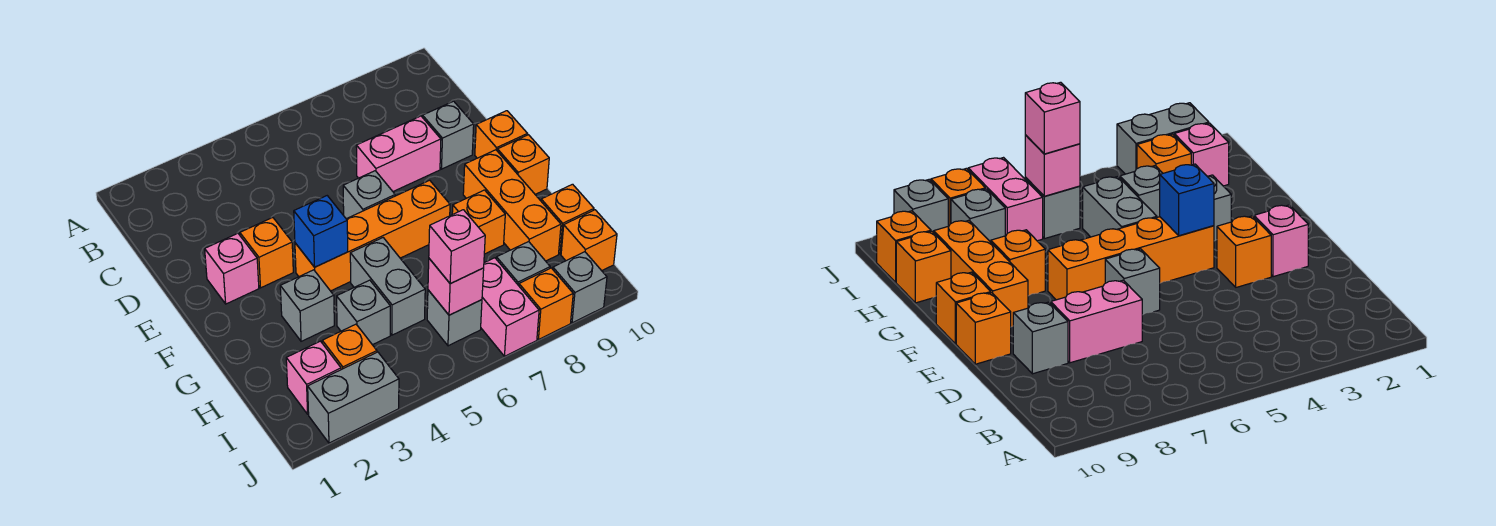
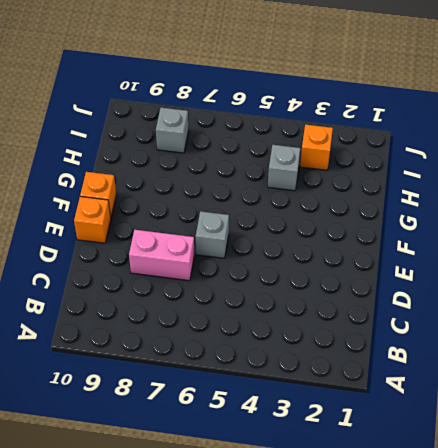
none -> grey brick D9 level 1
none -> pink brick E2 level 1
none -> orange brick E3 level 1

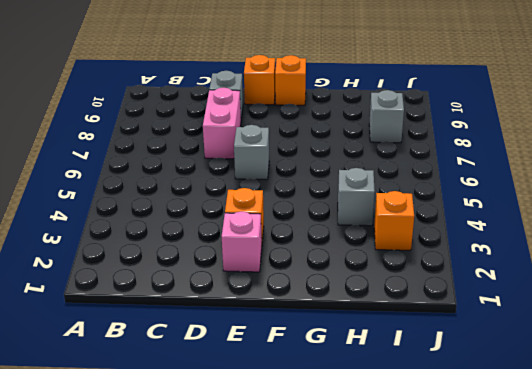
none -> orange brick F4:F7 level 1
none -> orange brick F9:H9 level 1
none -> grey brick G3 level 1

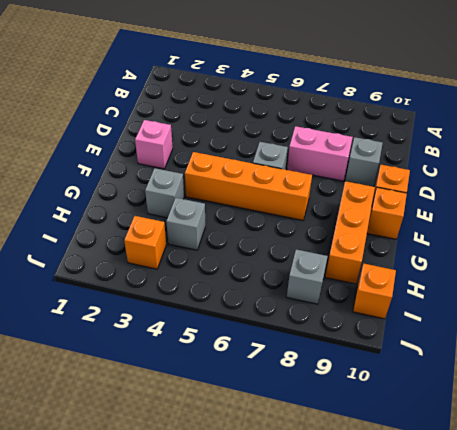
none -> orange brick E3 level 1
none -> grey brick G5:H5 level 1
none -> orange brick G8 level 1

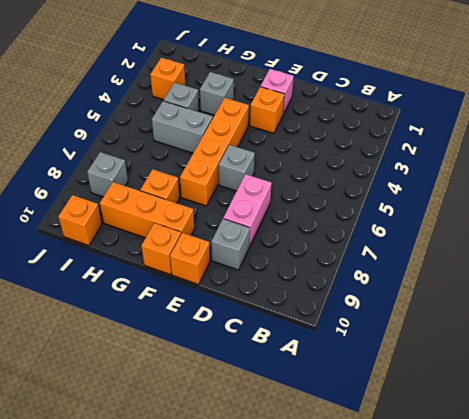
none -> orange brick H10 level 1
none -> pink brick I2 level 1
none -> grey brick I6 level 1

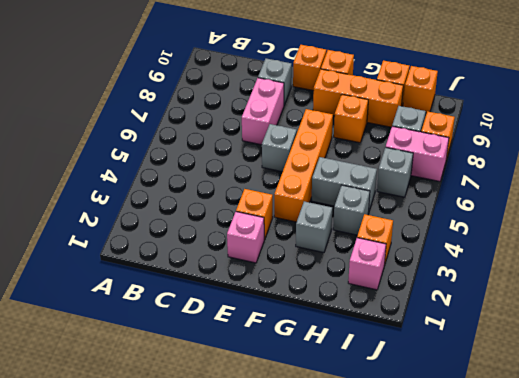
none -> grey brick J2:J3 level 1
none -> grey brick J9 level 1
none -> blue brick F4 level 2

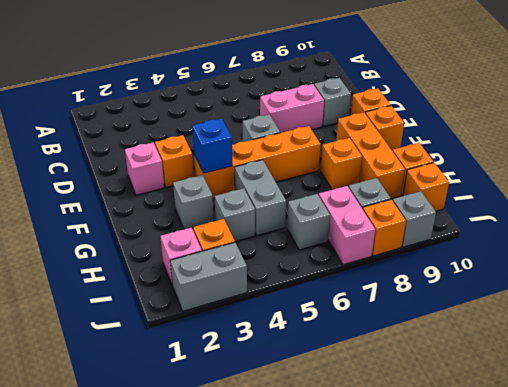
none -> pink brick I6 level 2
none -> pink brick I6 level 3

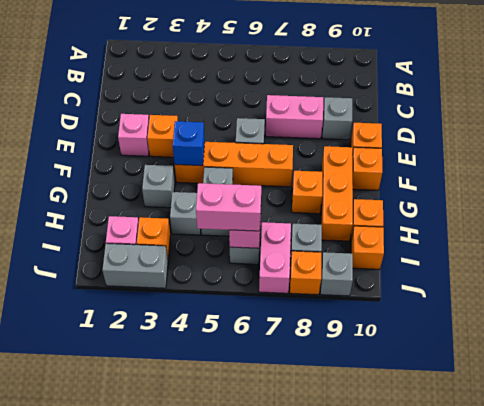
pink brick I5:I6 level 3 -> pink brick I6 level 3

